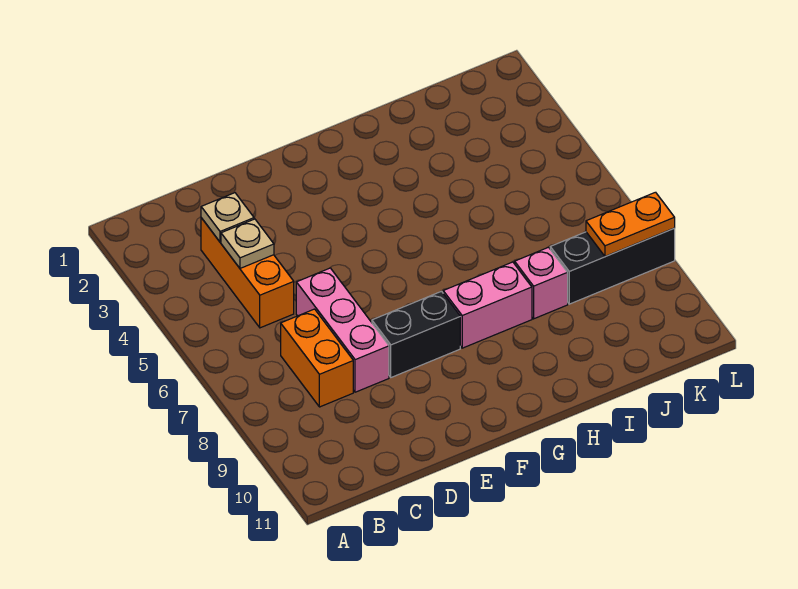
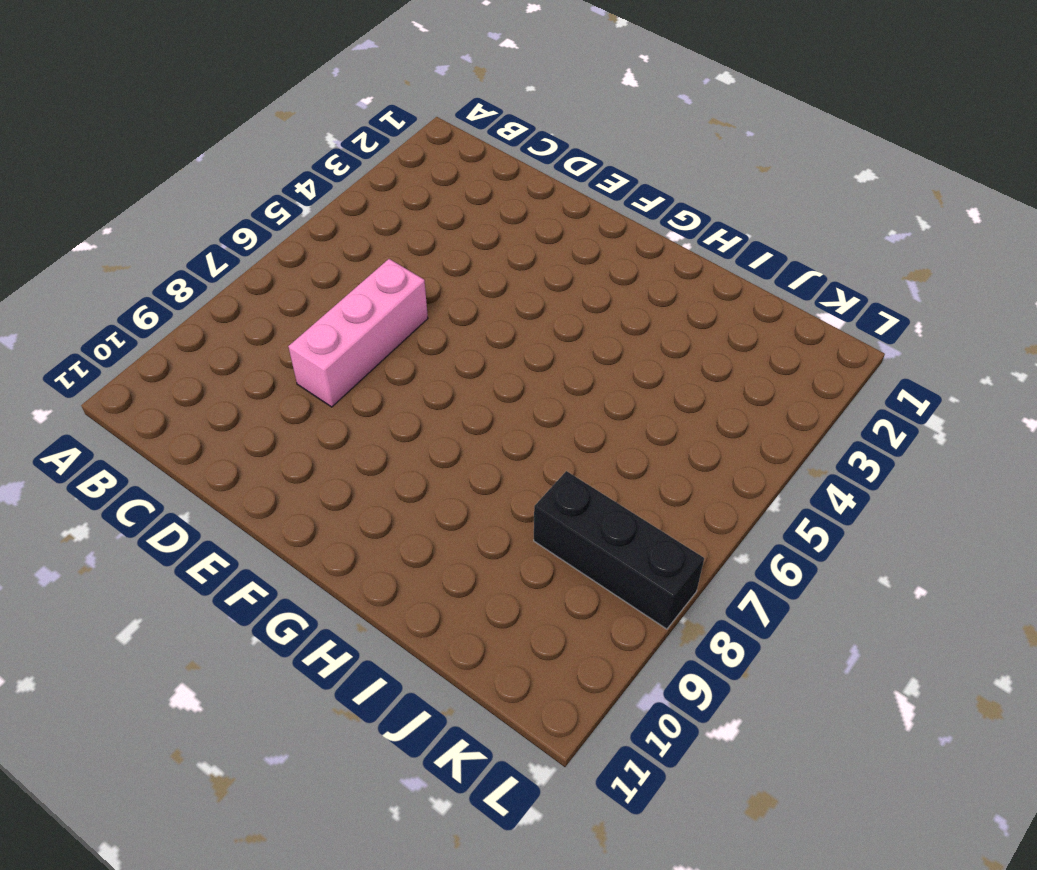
none -> orange brick C3:C5 level 1
none -> orange brick C7:C8 level 1

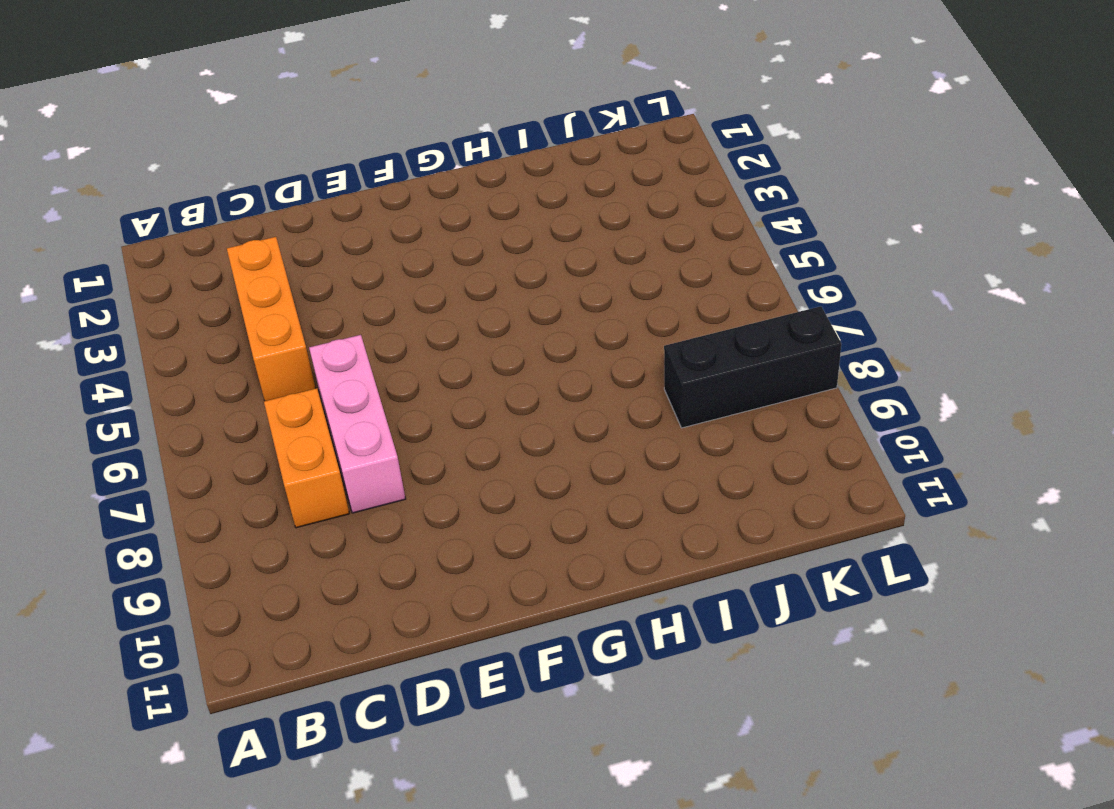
none -> black brick E8:F8 level 1
none -> pink brick G8:H8 level 1

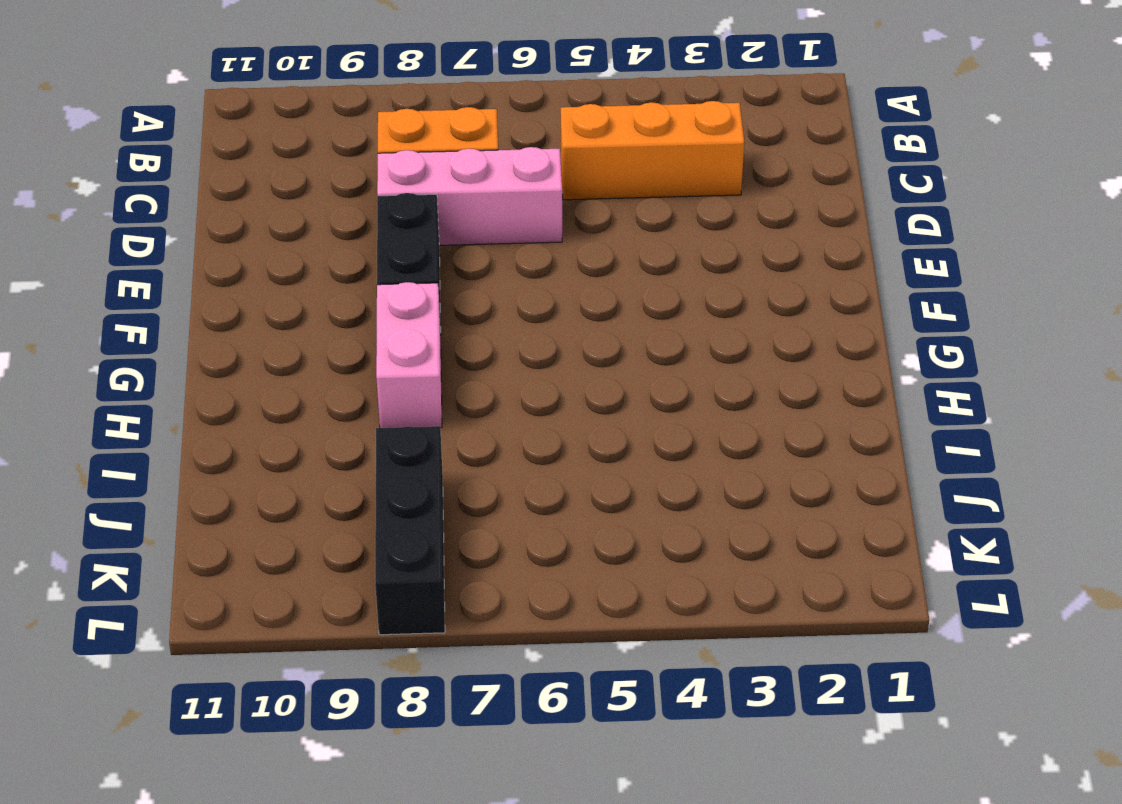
none -> pink brick I8 level 1
none -> tan plate C3 level 2

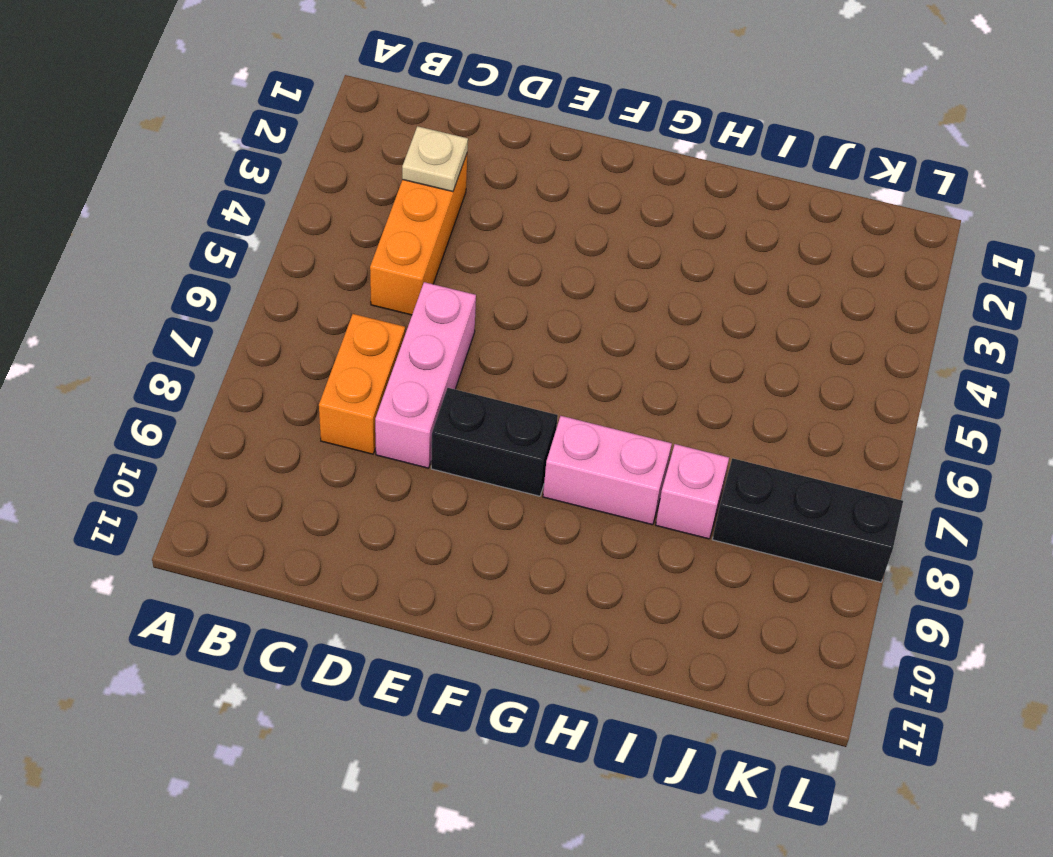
none -> tan plate C4 level 2
none -> orange plate K8:L8 level 2

